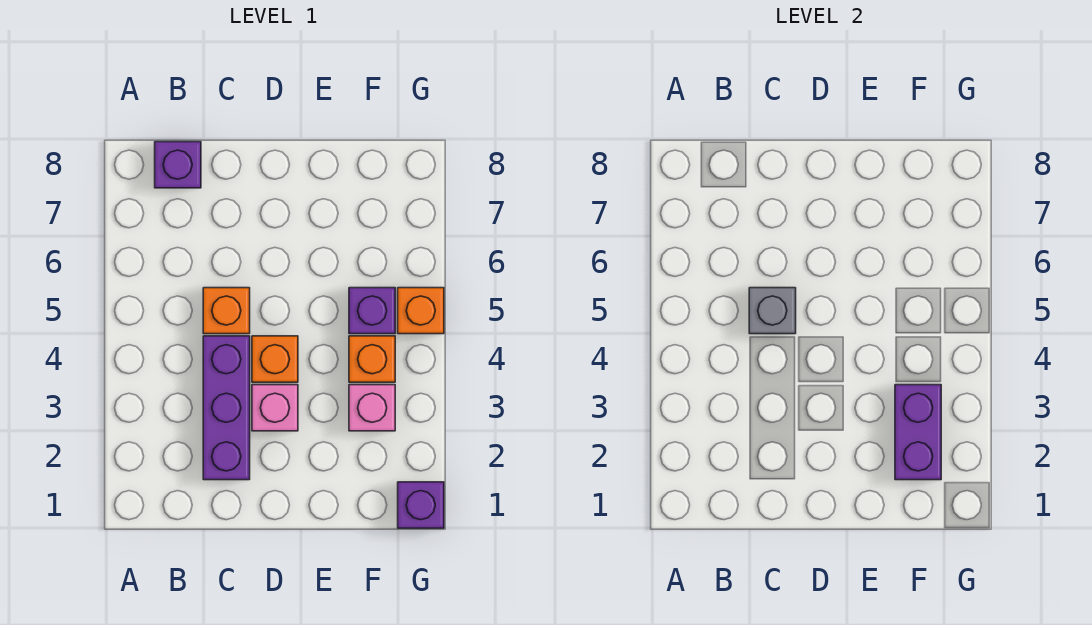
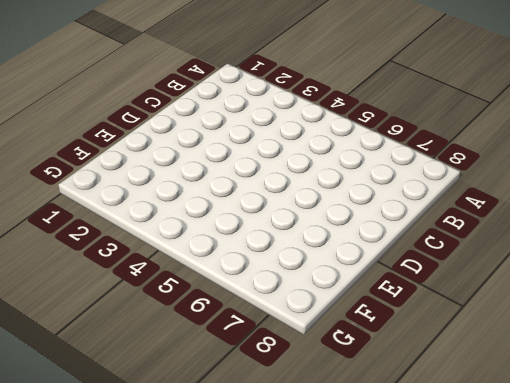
none -> purple brick B8 level 1
none -> purple brick C2:C4 level 1
none -> orange brick C5 level 1

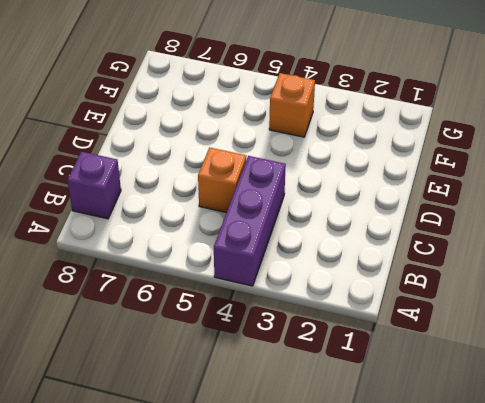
purple brick A4:C4 level 1 -> purple brick C2:C4 level 1
none -> pink brick D3 level 1
none -> orange brick D4 level 1
none -> pink brick F3 level 1

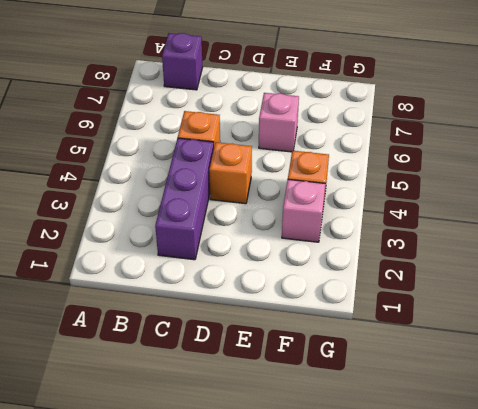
pink brick E6 level 1 -> pink brick D3 level 1
none -> purple brick F5 level 1
none -> purple brick G1 level 1
none -> orange brick G5 level 1

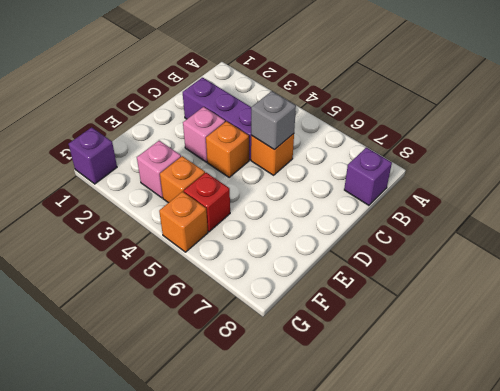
red brick F5 level 1 -> purple brick F5 level 1
none -> purple brick F2:F3 level 2

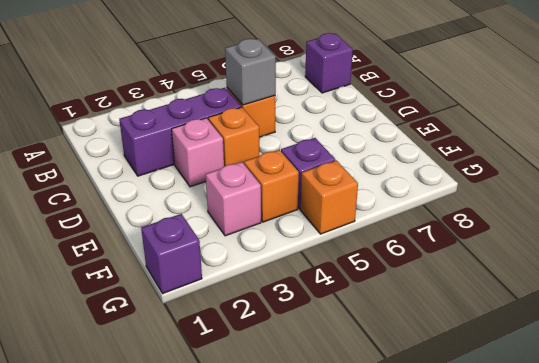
none -> purple brick F2:F3 level 2

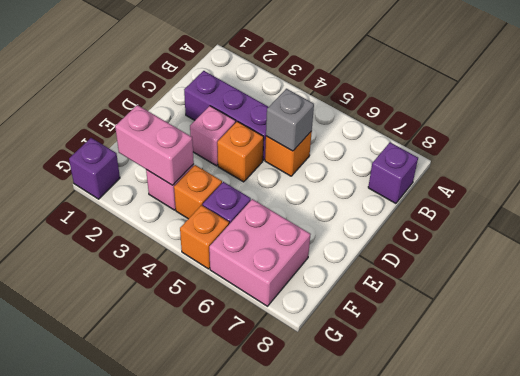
pink brick F2:F3 level 2 -> purple brick F2:F3 level 2
pink brick F6:G7 level 1 -> none

